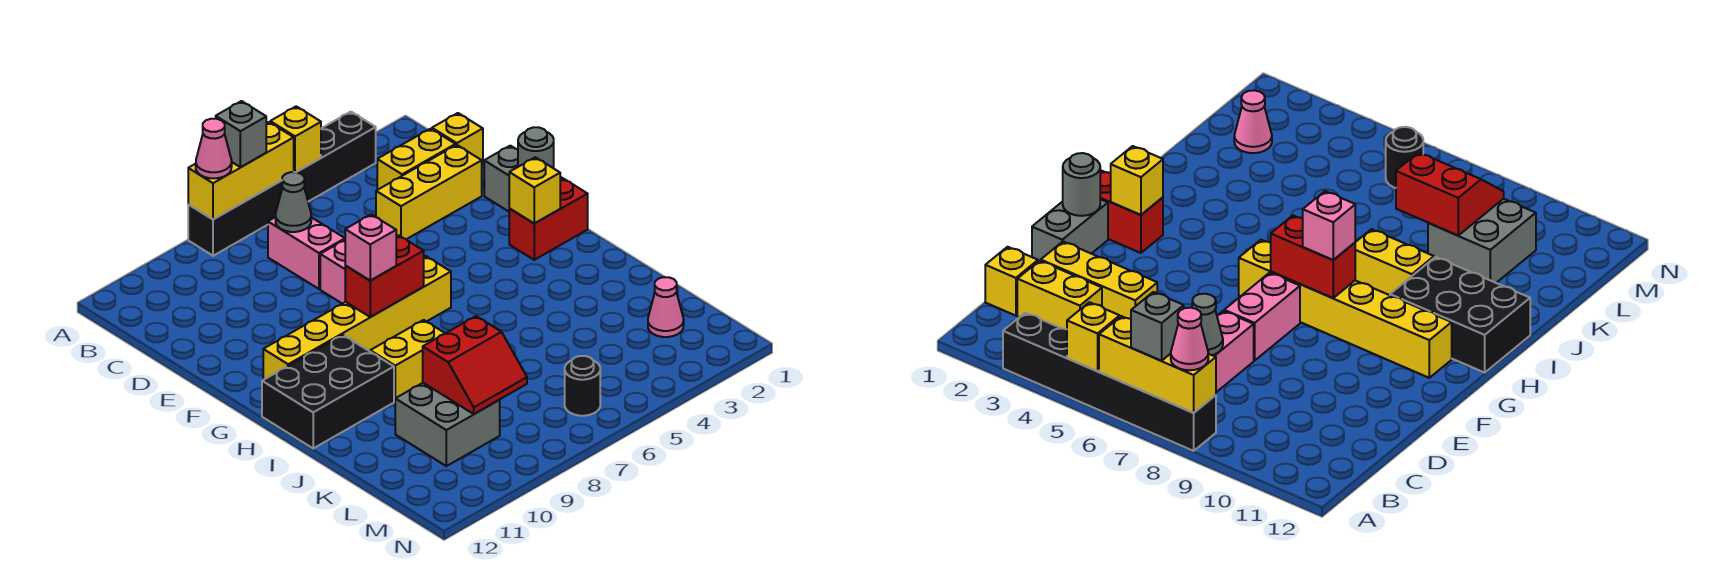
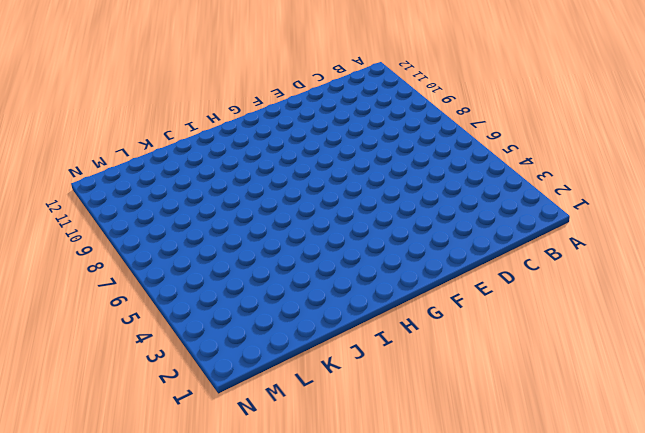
none -> black brick A3:A8 level 1
none -> yellow brick C1 level 1
none -> yellow brick C2:C3 level 1

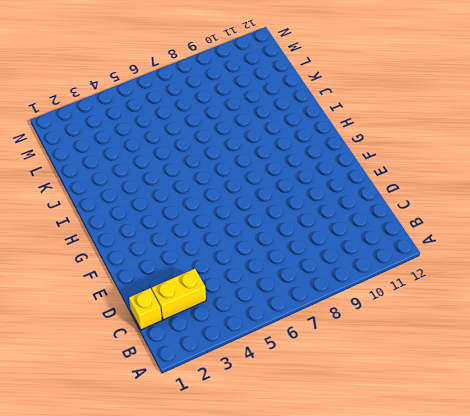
none -> black brick A3:A8 level 1
none -> pink brick C7:D7 level 1
none -> yellow brick D2:D4 level 1

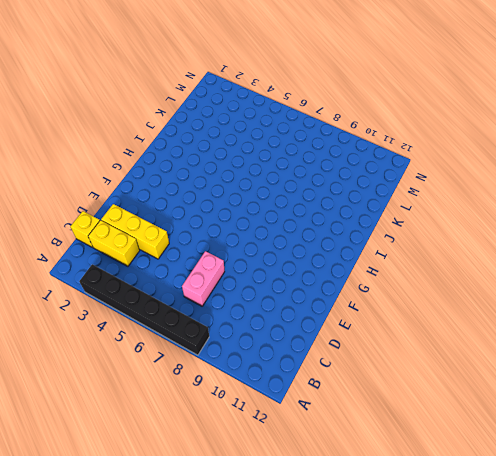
none -> grey brick E1:F1 level 1
none -> pink brick E7:F7 level 1
none -> red brick G1:G2 level 1

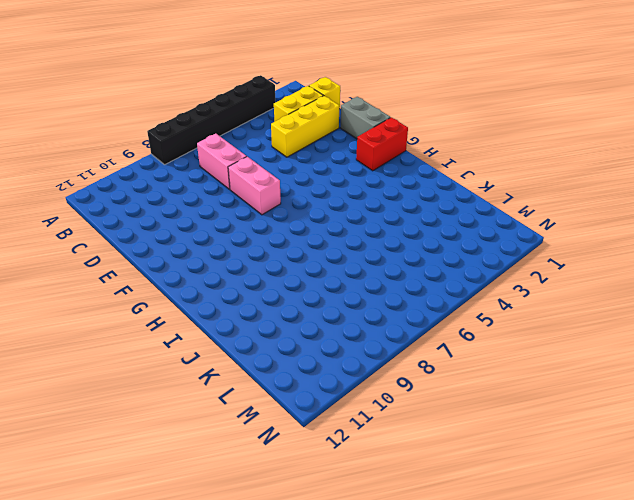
none -> yellow brick G6:G11 level 1
none -> black brick H10:I12 level 1
none -> yellow brick I8:I9 level 1

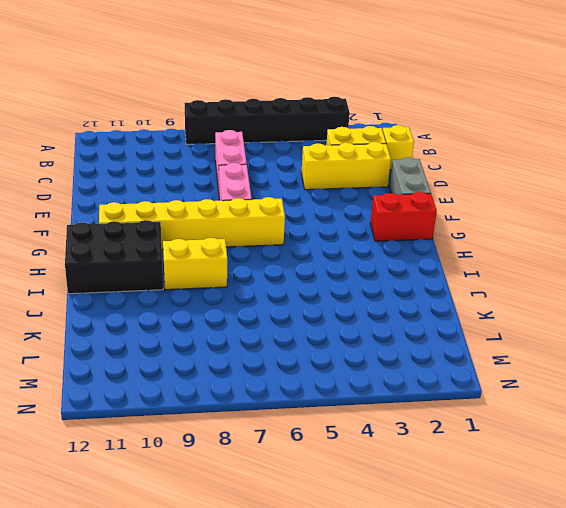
none -> grey brick K9:L10 level 1
none -> pink cone L2 level 1
none -> black round brick M6 level 1

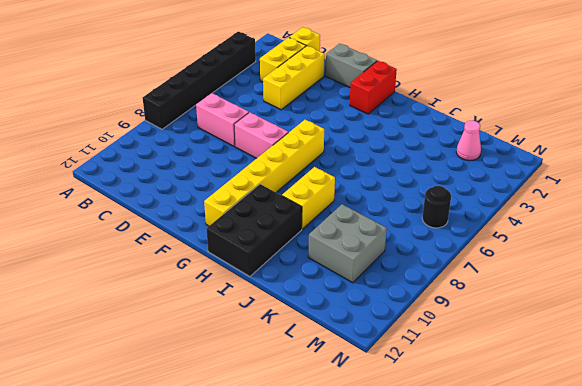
none -> yellow brick A5 level 2
none -> yellow brick A6:A8 level 2
none -> grey cone C7 level 2

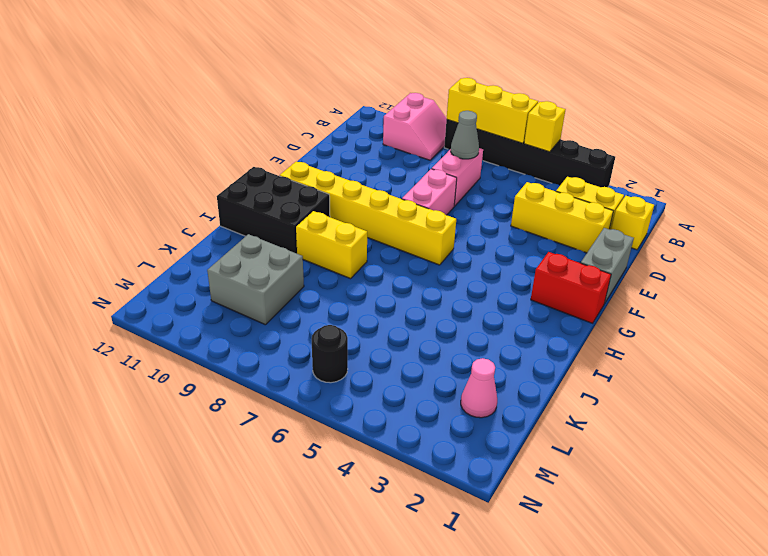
pink slope A9:B10 level 1 top 10 -> none
none -> grey round brick F1 level 2
none -> yellow brick G2 level 2
none -> red brick G7:G8 level 2

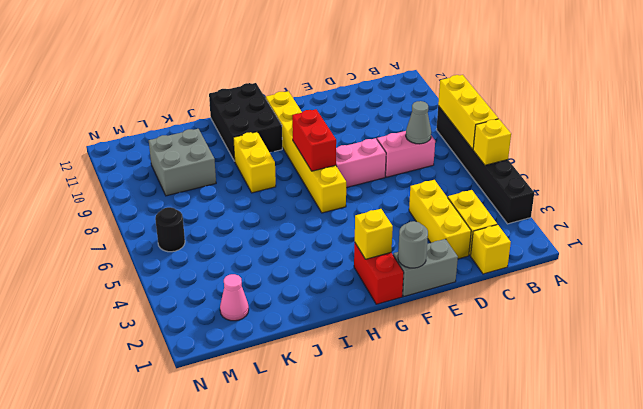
none -> red slope K8:L9 level 2 top K
none -> grey brick A7 level 3
none -> pink cone A8 level 3

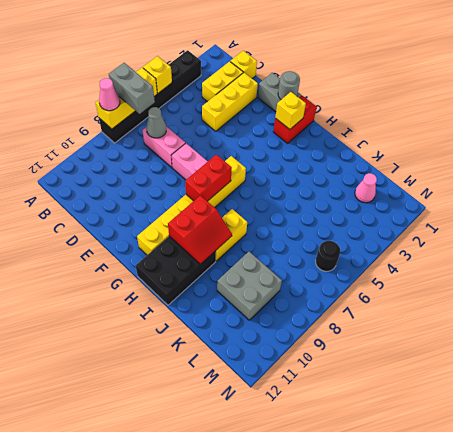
grey brick A7:B7 level 3 -> grey brick A7 level 3
red slope H9:I10 level 2 top H -> red slope K8:L9 level 2 top K
none -> pink brick G8 level 3

